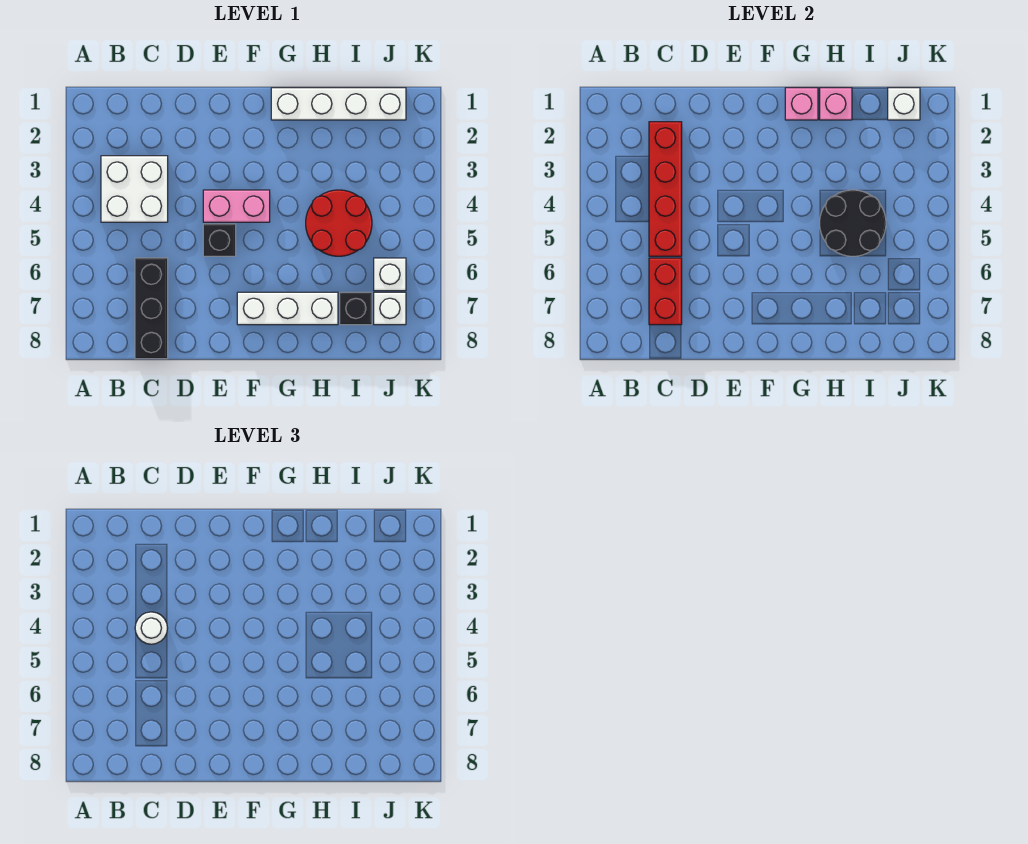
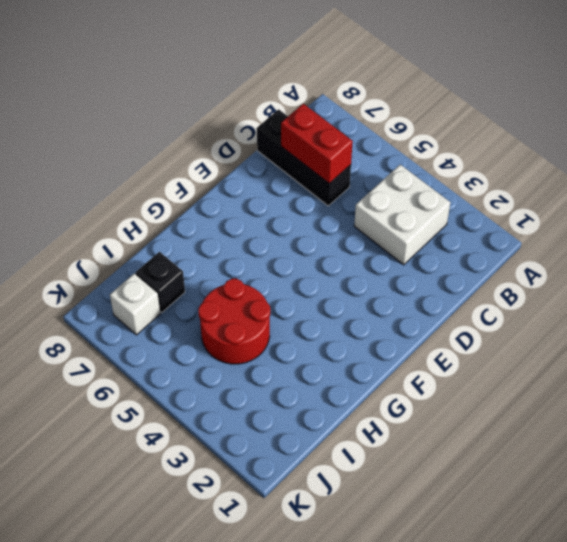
none -> pink brick E4:F4 level 1
none -> black brick E5 level 1
none -> white brick F7:H7 level 1

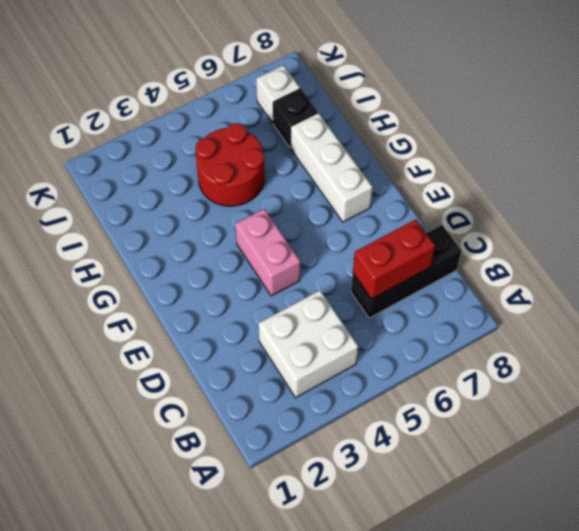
none -> black brick E5 level 1
none -> white brick G1:J1 level 1
none -> white brick J6 level 1

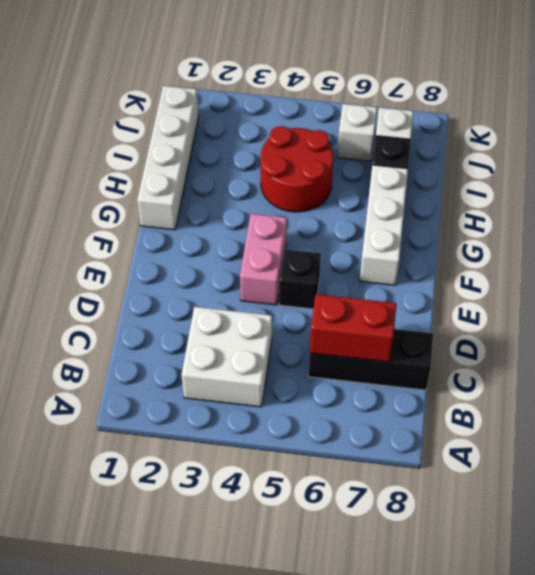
none -> red brick C2:C5 level 2
none -> pink brick G1 level 2
none -> pink brick H1 level 2

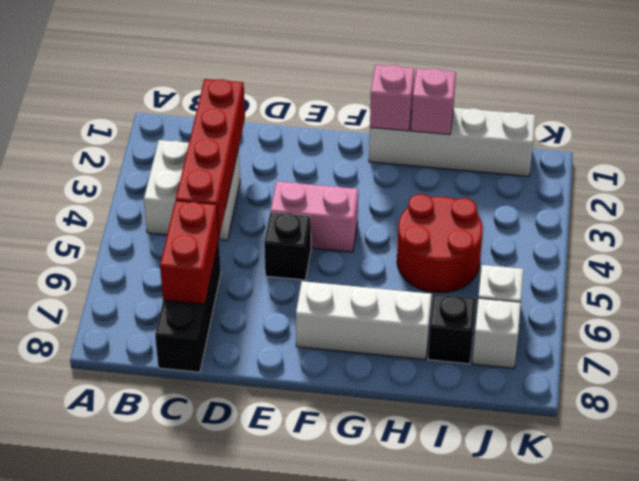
none -> black round brick H4:I5 level 2
none -> white brick J1 level 2
none -> white round brick C4 level 3

